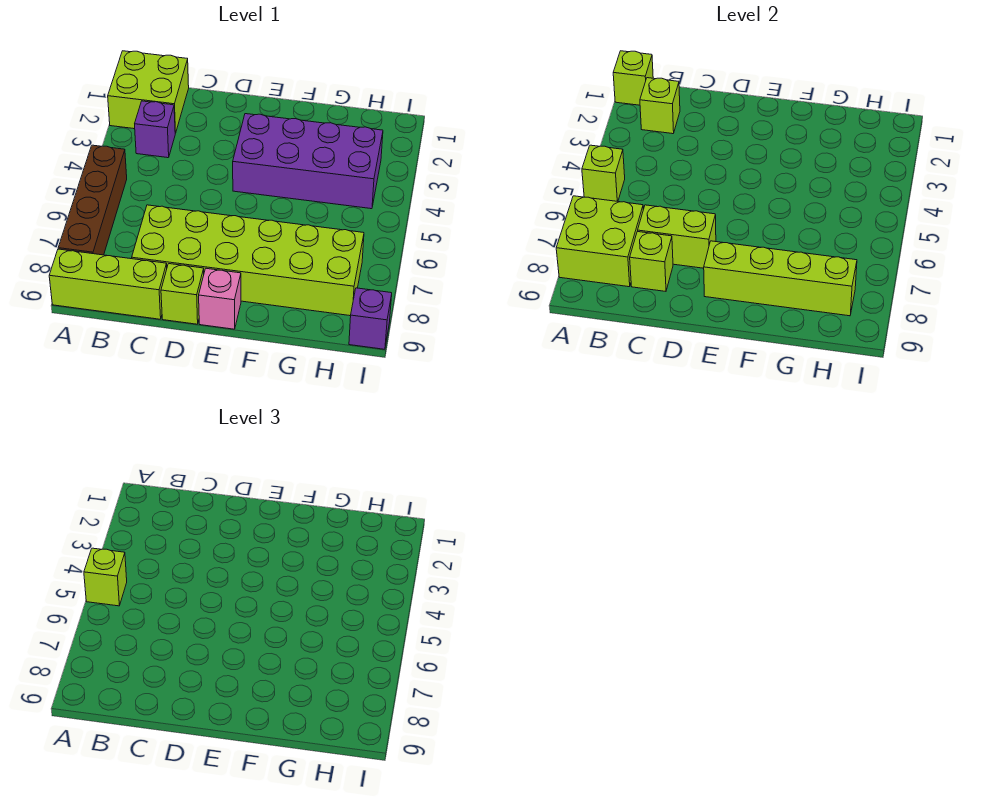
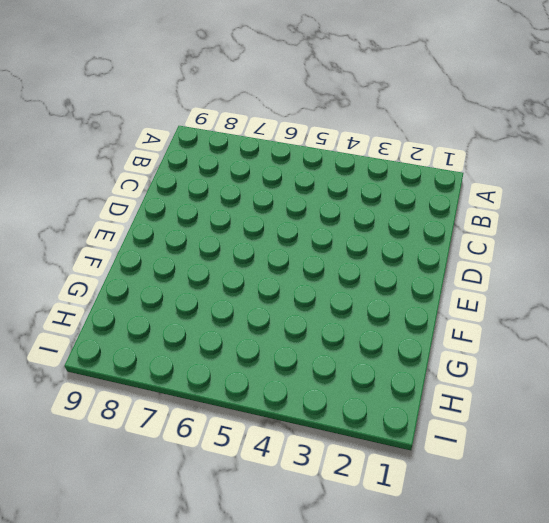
none -> lime brick A1:B2 level 1
none -> brown brick A5:A8 level 1
none -> lime brick A9:C9 level 1

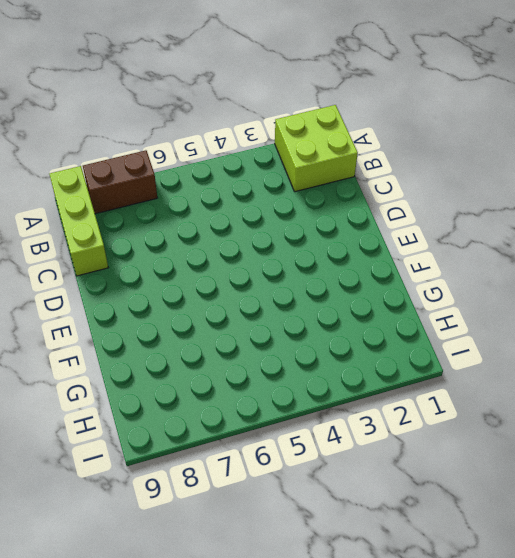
brown brick A7:A8 level 1 -> brown brick A5:A8 level 1
none -> purple brick B3 level 1
none -> lime brick C7:H8 level 1
none -> lime brick D9 level 1

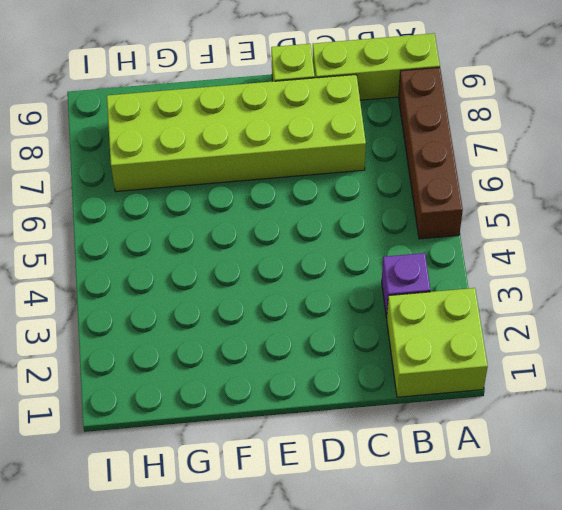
none -> purple brick E3:H4 level 1
none -> pink brick E9 level 1
none -> purple brick I9 level 1

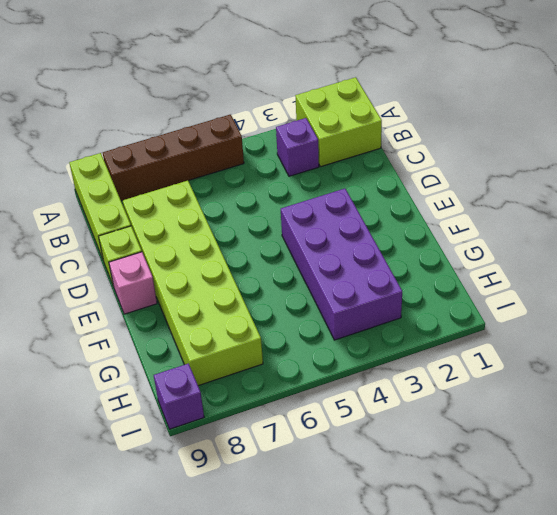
none -> lime brick A1 level 2
none -> lime brick A5 level 2
none -> lime brick A7:B8 level 2

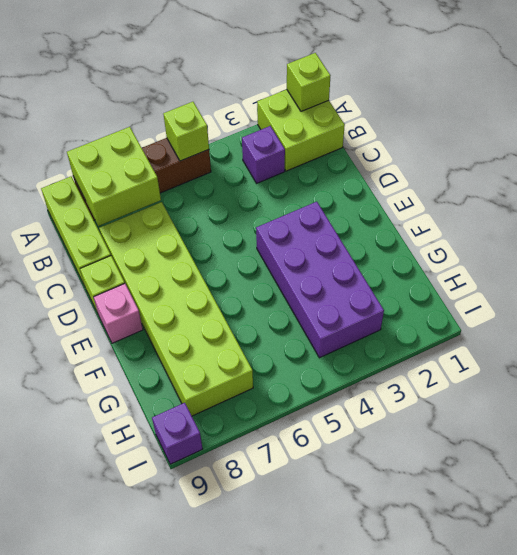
none -> lime brick B2 level 2
none -> lime brick C7:D7 level 2
none -> lime brick C8 level 2

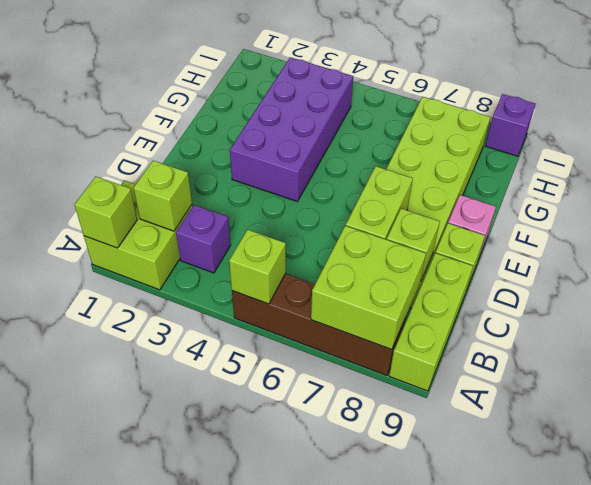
none -> lime brick E8:H8 level 2
none -> lime brick A5 level 3

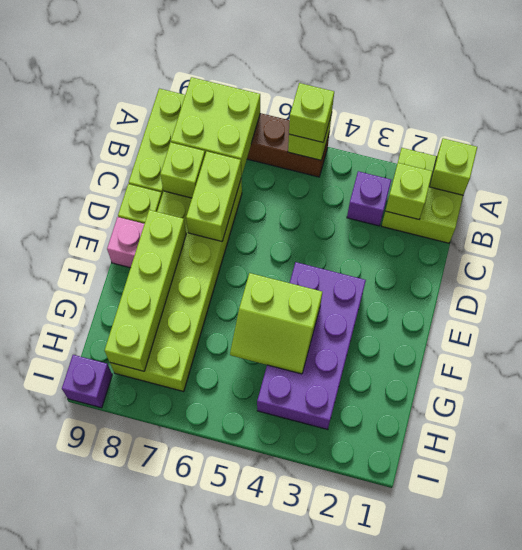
lime slope F4:G5 level 2 top F -> none

